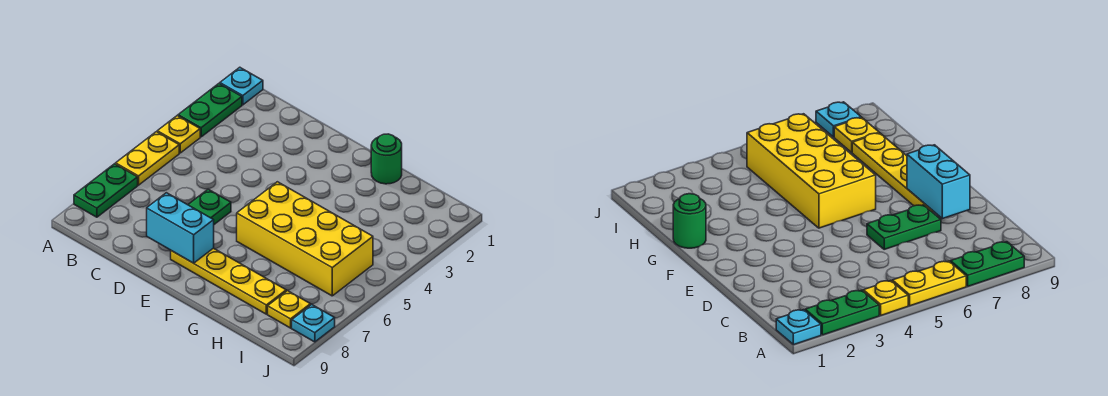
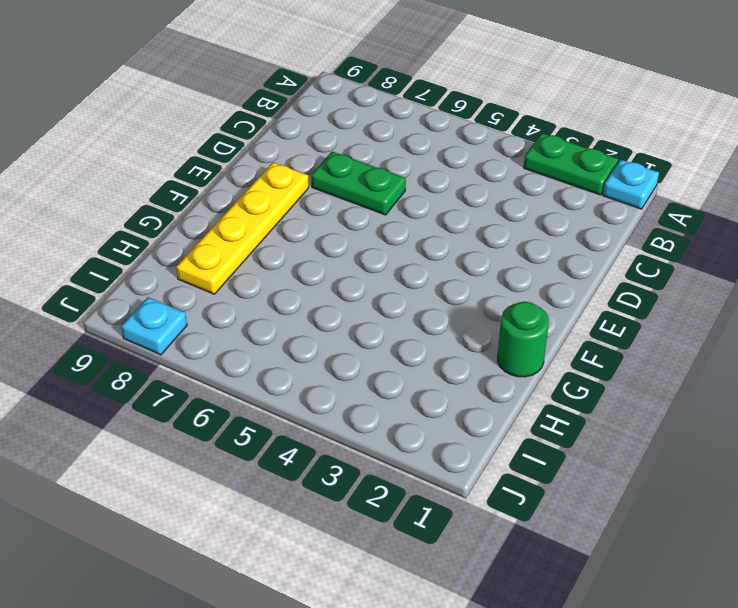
none -> yellow plate A4 level 1
none -> yellow plate A5:A6 level 1
none -> green plate A7:A8 level 1

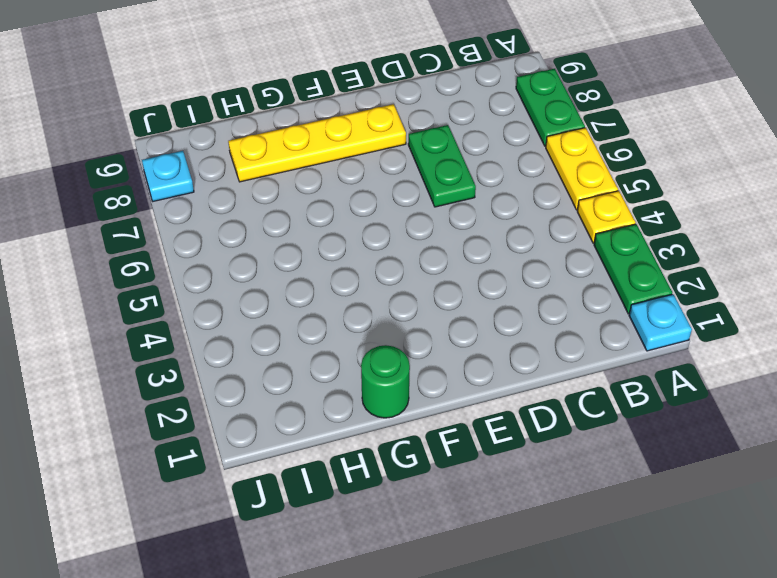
none -> yellow brick F5:I6 level 1
none -> yellow plate I8 level 1
none -> cyan brick D8:E8 level 2

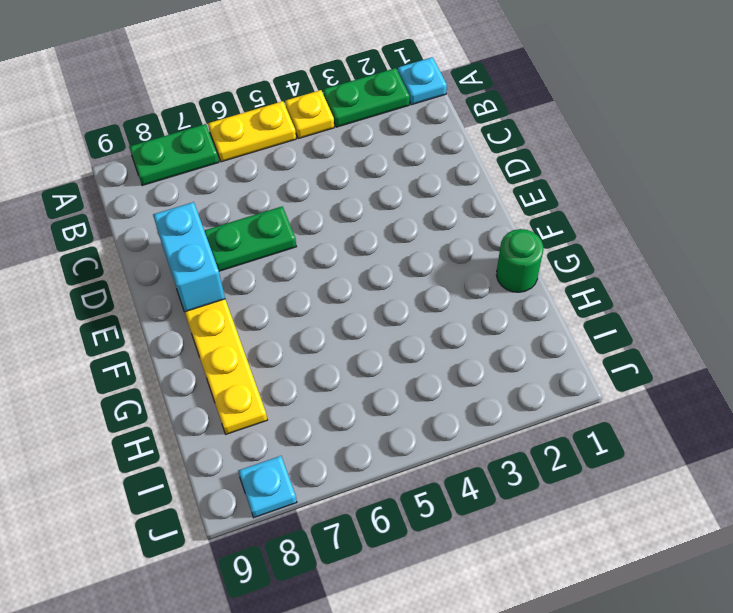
none -> yellow brick F5:I6 level 1
none -> yellow plate I8 level 1

